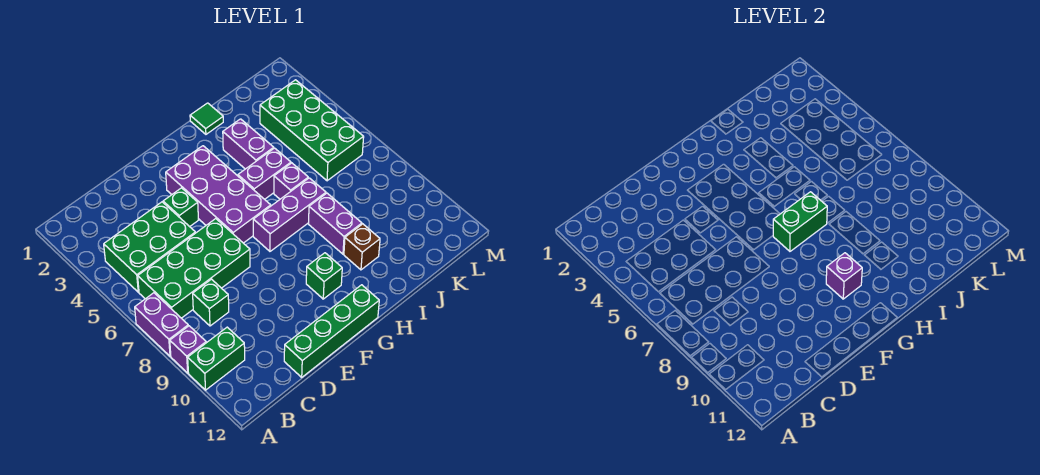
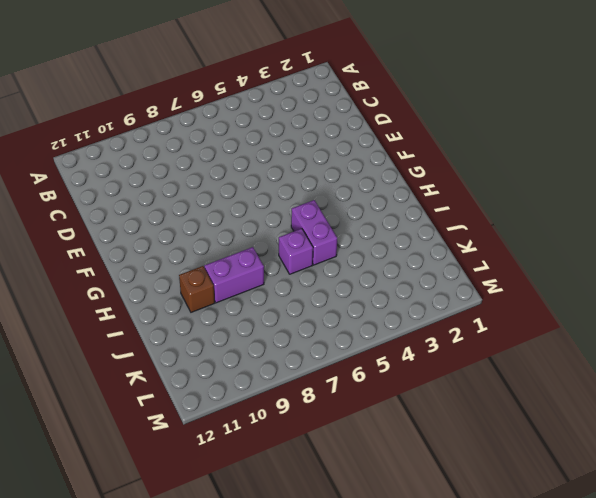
none -> purple brick A7:A8 level 1
none -> purple brick A9 level 1
none -> green brick A10:B10 level 1

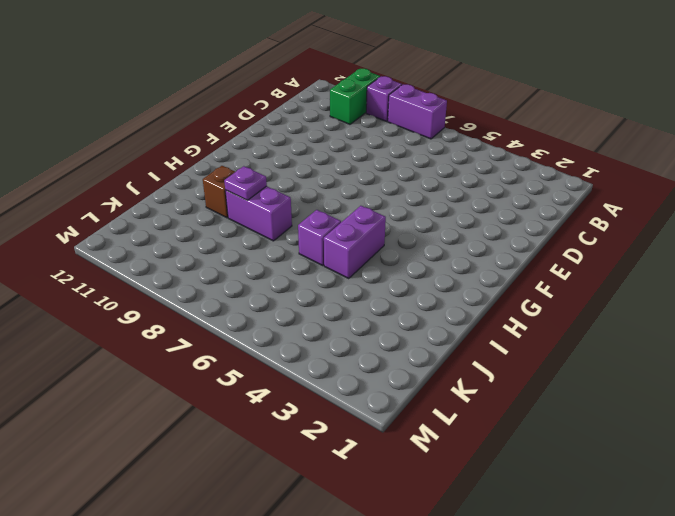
purple plate I9 level 2 -> none
none -> green brick B4:D5 level 1
none -> green brick B6:E7 level 1
none -> green brick C8 level 1

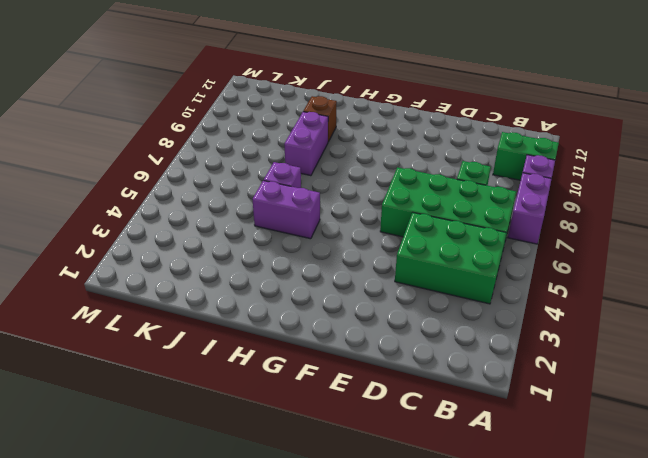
none -> green brick D12:G12 level 1
none -> green brick E4 level 1
none -> purple brick F3:G6 level 1

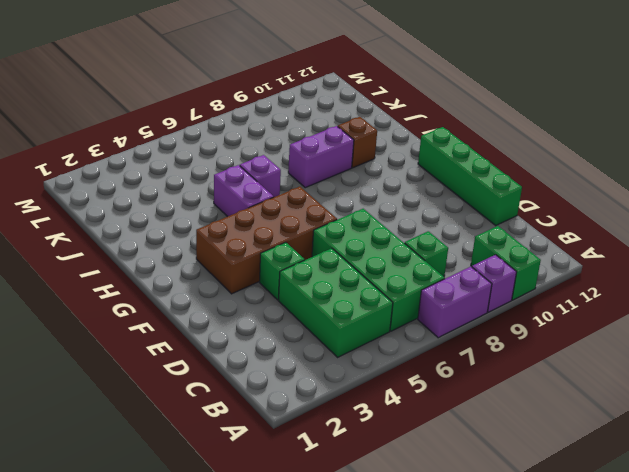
brown brick F3:G6 level 1 -> purple brick F3:G6 level 1
none -> purple brick G7:I7 level 1
none -> green brick G10 level 1
none -> green tile I1 level 1

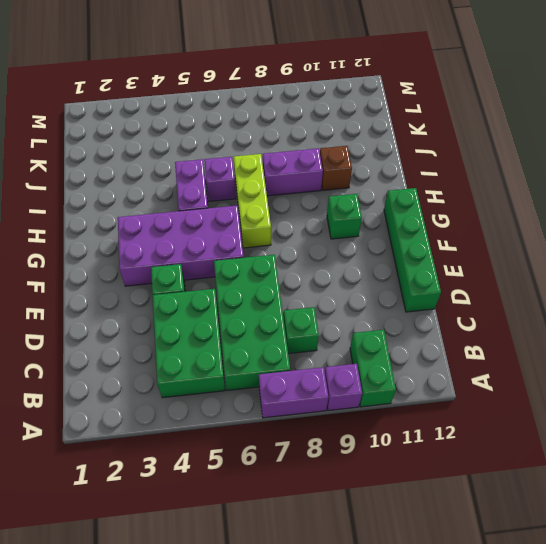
lime brick G7:I7 level 1 -> purple brick G7:I7 level 1
none -> green tile I1 level 1
none -> purple brick I3:I4 level 1
none -> green brick K3:L6 level 1

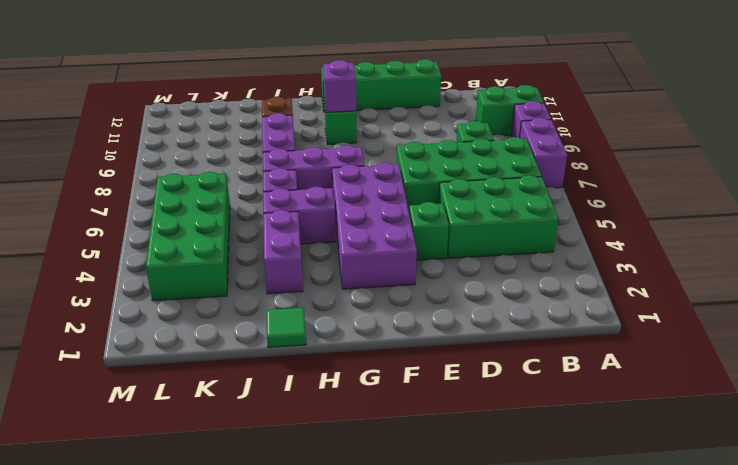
none -> green brick G7:H7 level 2

